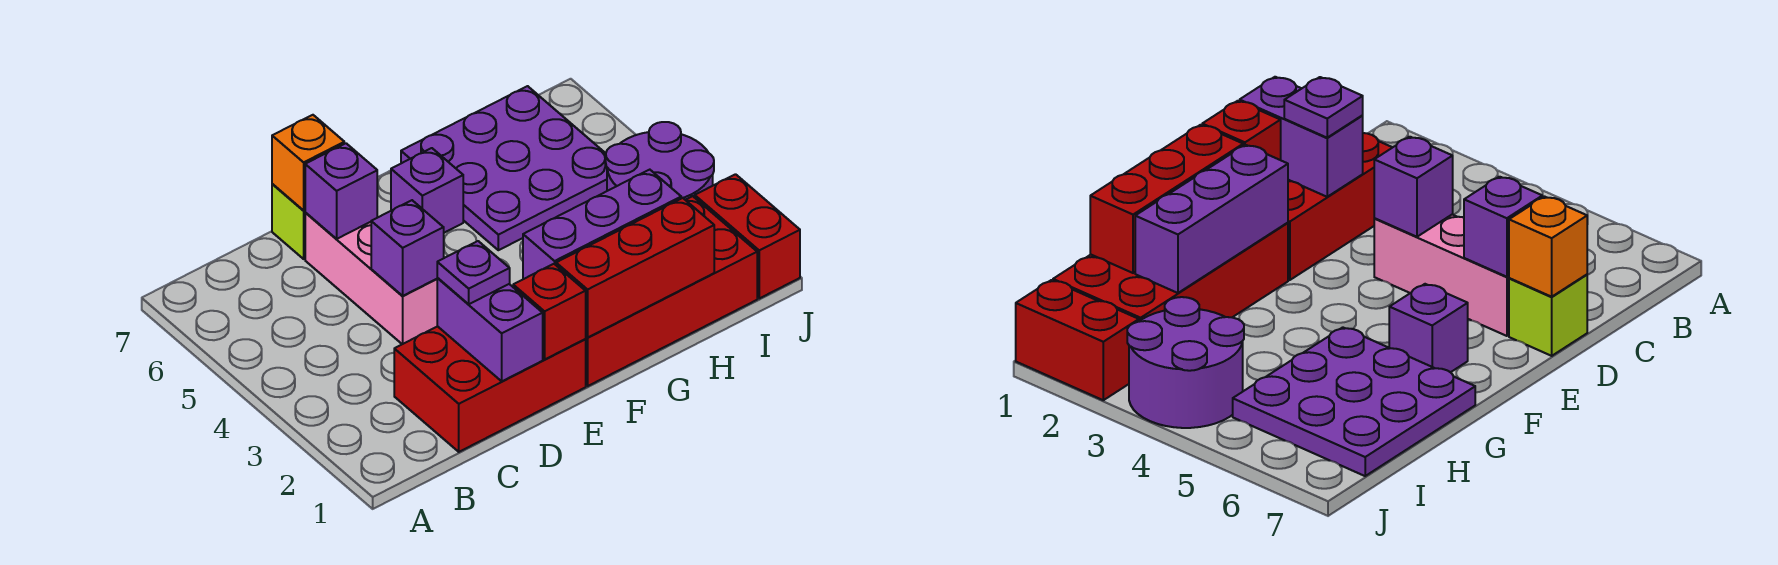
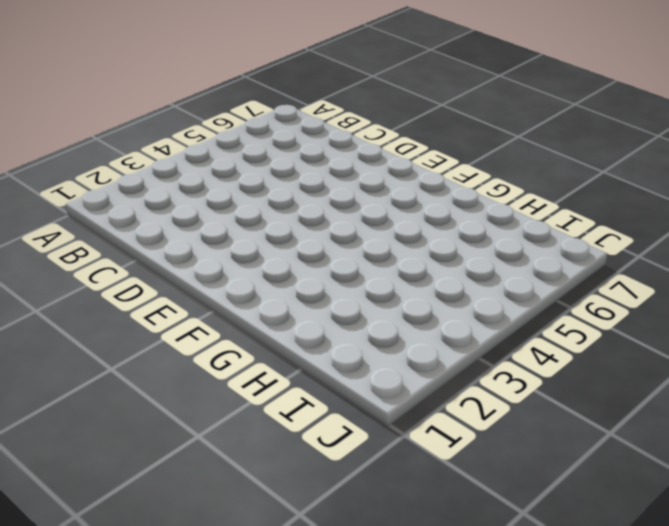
none -> red brick C1:E2 level 1
none -> pink brick D4:D6 level 1
none -> lime brick D7 level 1

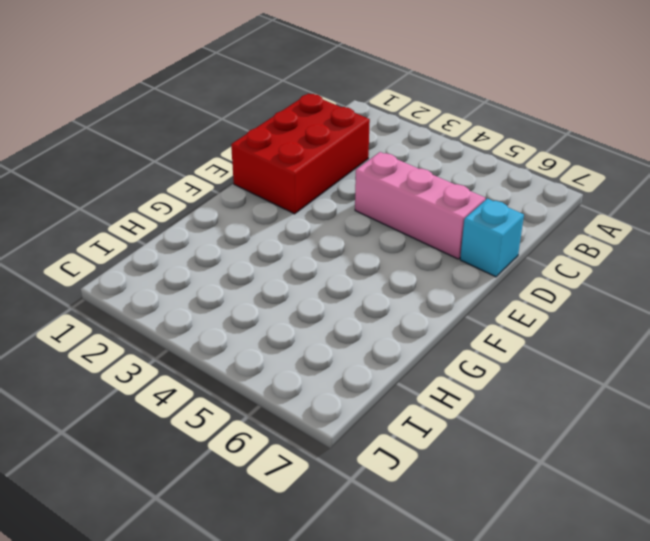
cyan brick D7 level 1 -> lime brick D7 level 1
none -> red brick F1:I2 level 1
none -> purple brick F6 level 1
none -> purple plate G5:I7 level 1

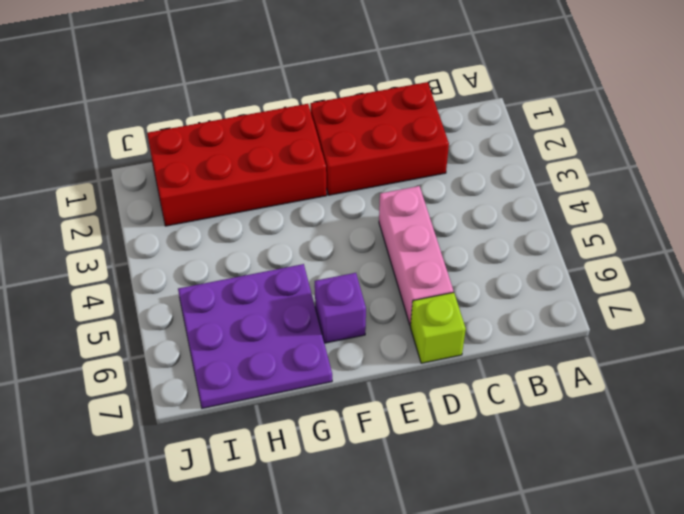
none -> purple round brick I3:J4 level 1
none -> red brick J1:J2 level 1
none -> purple brick D1:D2 level 2

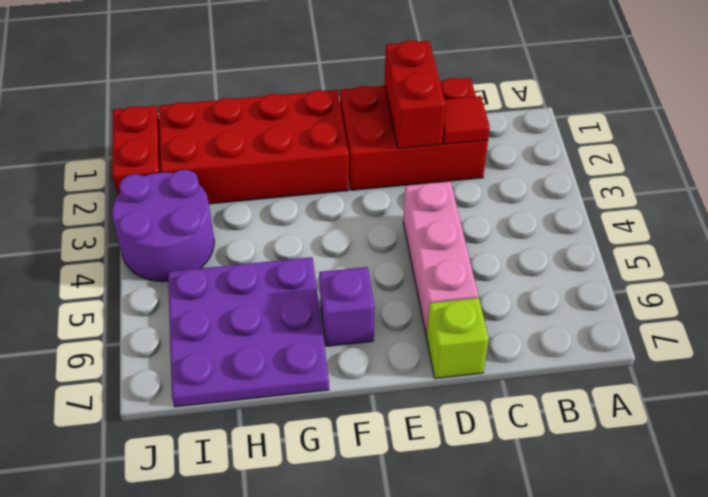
red tile C2 level 2 -> none
red brick D1:D2 level 2 -> purple brick D1:D2 level 2
none -> purple brick D4 level 2
none -> purple brick D6 level 2
none -> orange brick D7 level 2

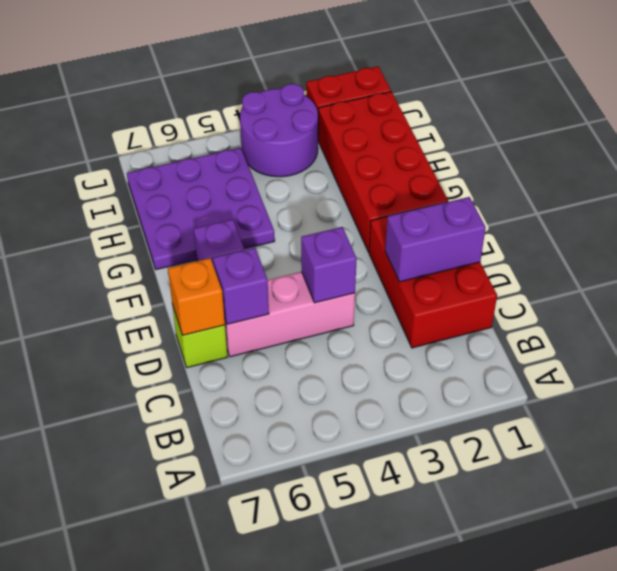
none -> red brick E1 level 2
none -> red brick F1:H1 level 2
none -> purple brick F2:H2 level 2

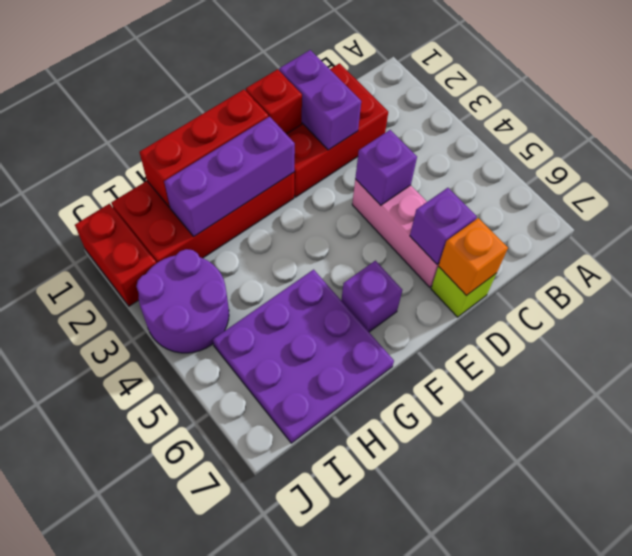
none -> purple plate D2 level 3

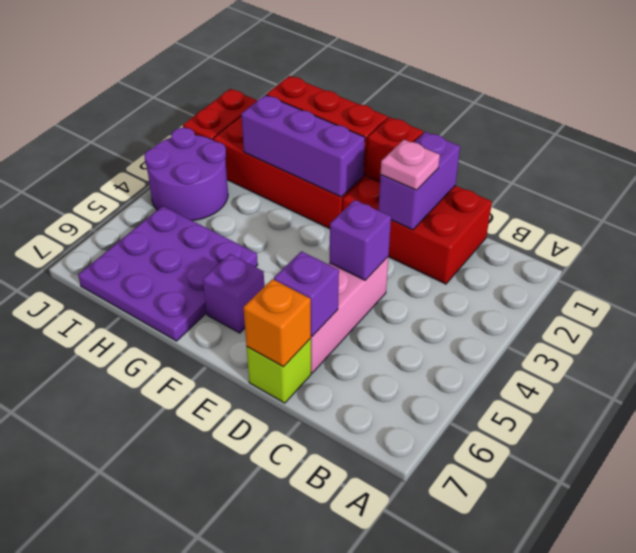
pink plate D2 level 3 -> purple plate D2 level 3

